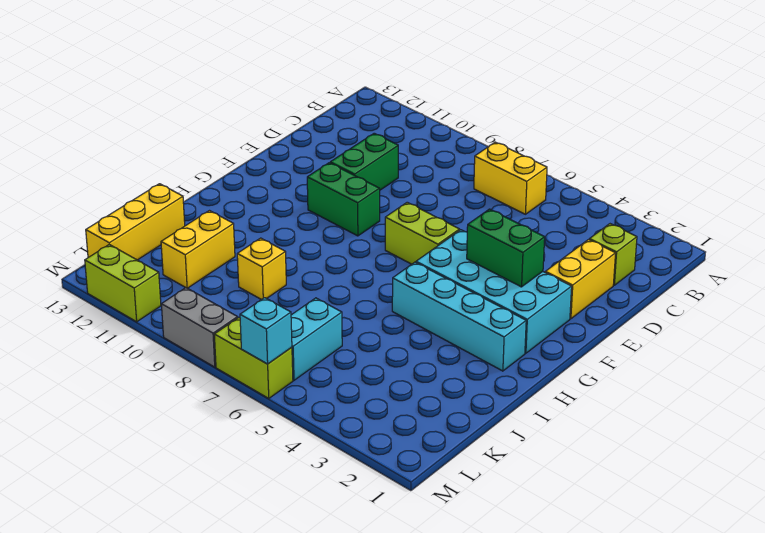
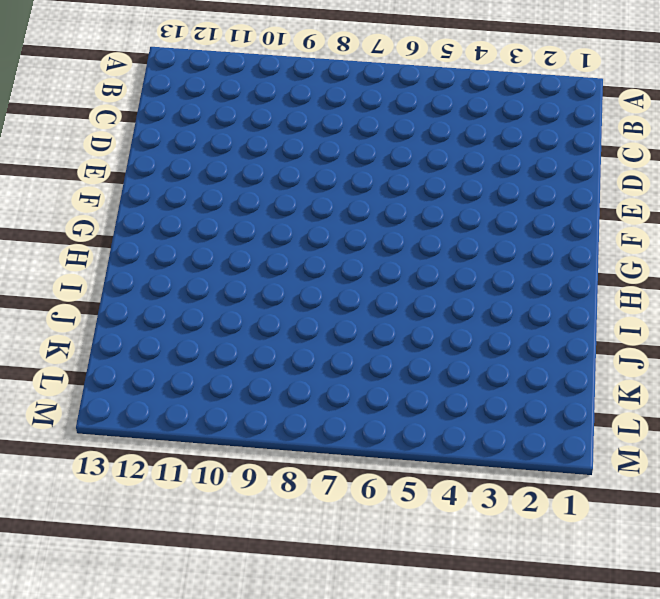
none -> yellow brick B6:B7 level 1
none -> lime brick C2 level 1
none -> yellow brick D2:E2 level 1

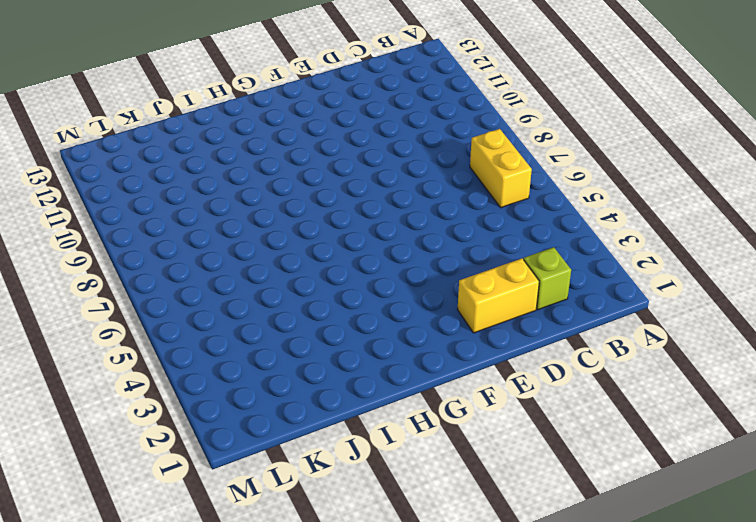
none -> green brick D10:E10 level 1
none -> cyan brick F2:G5 level 1
none -> lime brick F6:F7 level 1

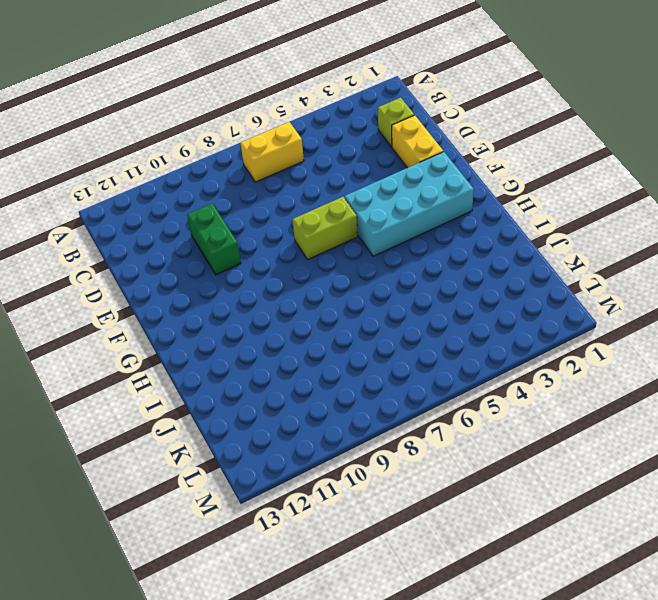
none -> green brick F9:F10 level 1
none -> cyan brick H2:H5 level 1
none -> yellow brick J9 level 1

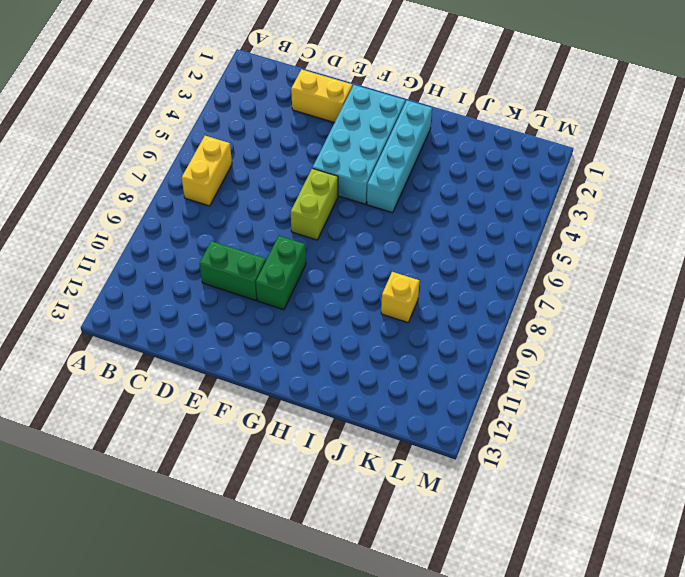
none -> lime brick C2 level 1
none -> yellow brick J11:K11 level 1
none -> yellow brick J13:L13 level 1

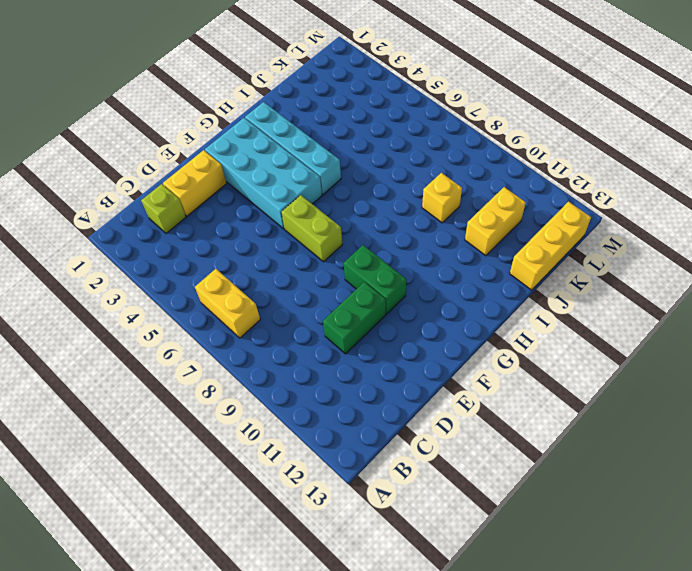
none -> cyan brick K6:L6 level 1
none -> lime brick M6:M7 level 1
none -> grey brick M8:M9 level 1

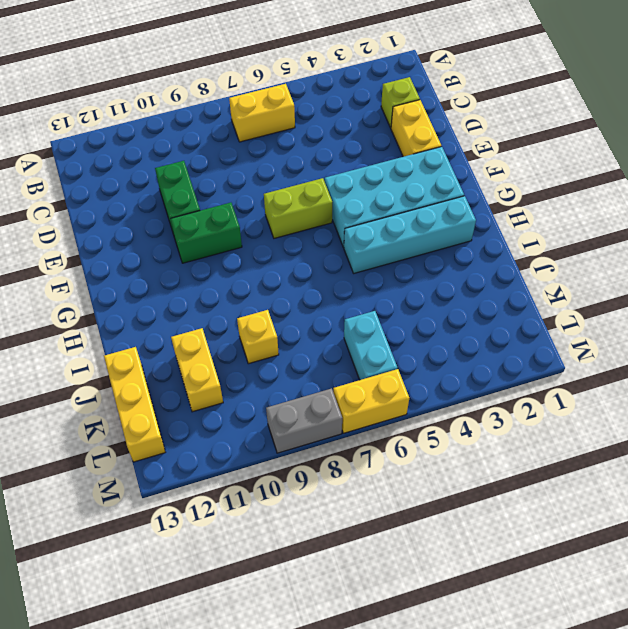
yellow brick M6:M7 level 1 -> lime brick M6:M7 level 1
none -> lime brick M11:M12 level 1
none -> green brick F3:F4 level 2
none -> cyan brick M6 level 2

